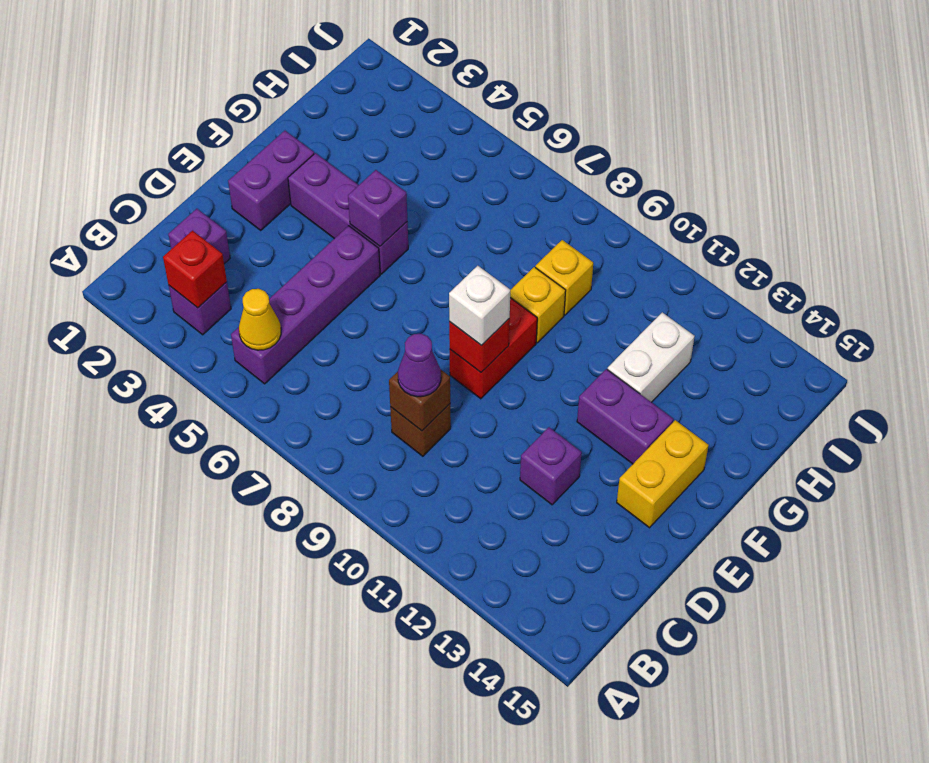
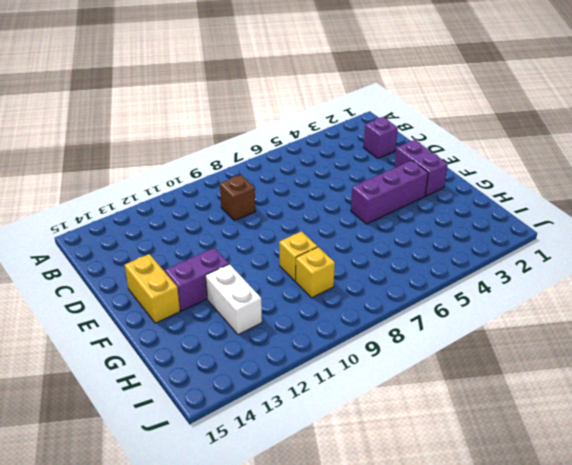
none -> purple brick B3 level 1
none -> purple brick B5:E5 level 1
none -> purple brick D12 level 1

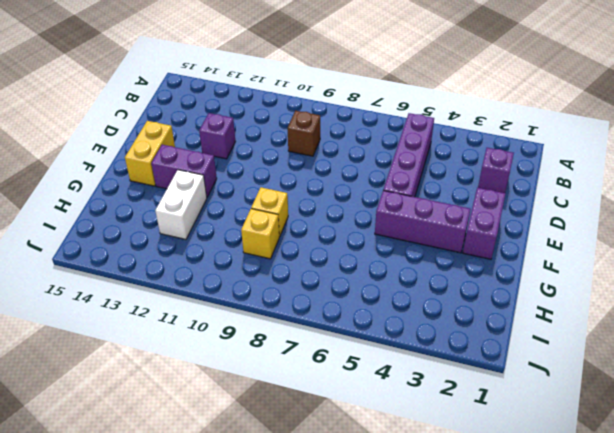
none -> purple brick B3 level 1
none -> red brick E9:F9 level 1
none -> red brick B3 level 2

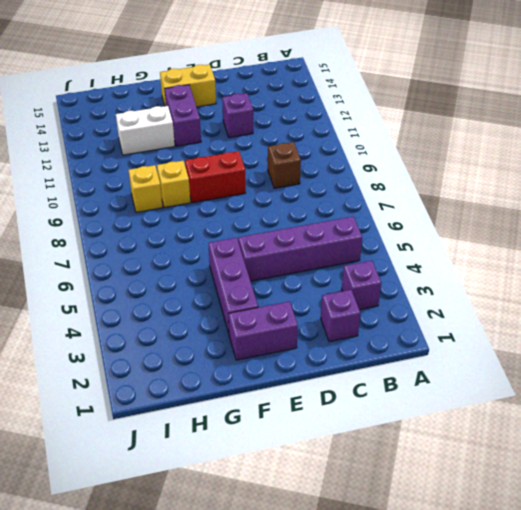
none -> red brick B3 level 2
none -> yellow cone B5 level 2
none -> brown brick C9 level 2

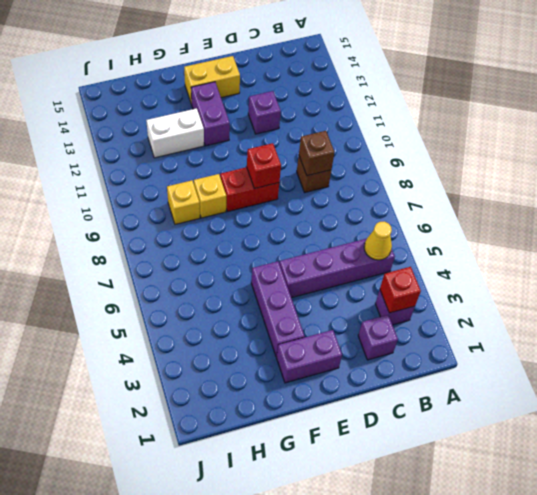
none -> purple brick F5 level 2
none -> purple cone C9 level 3
none -> white brick E9 level 3

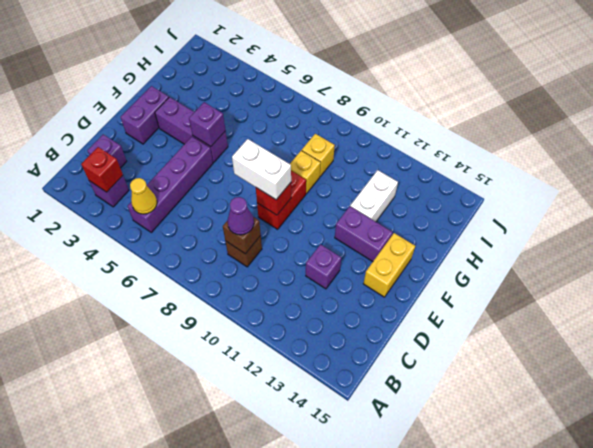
white brick E8:E9 level 3 -> white brick E9 level 3

